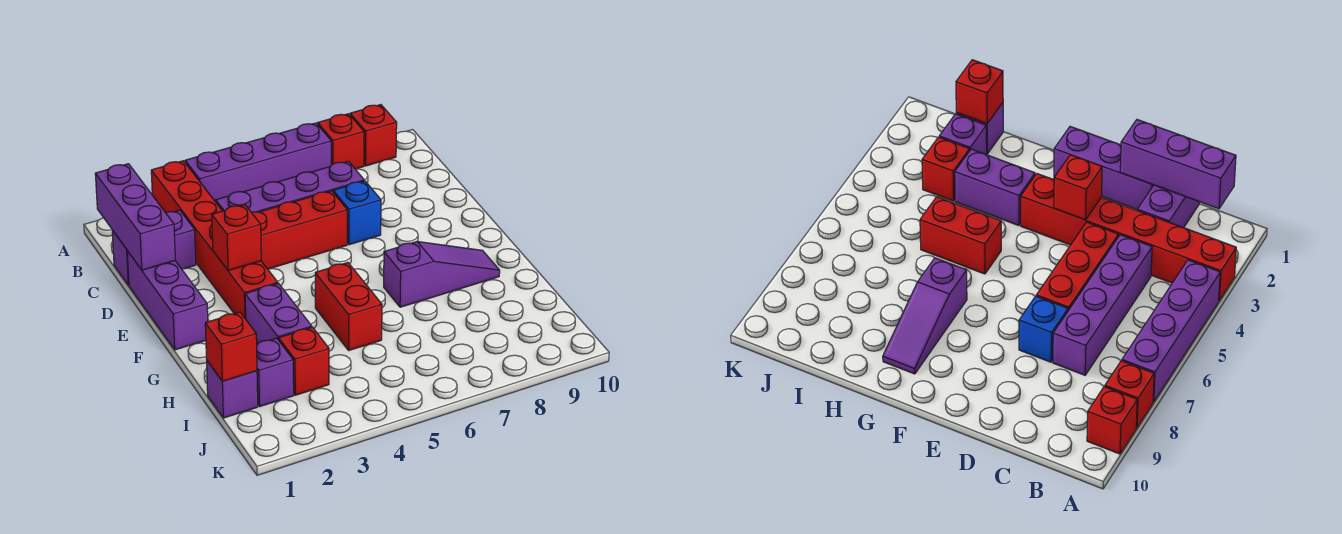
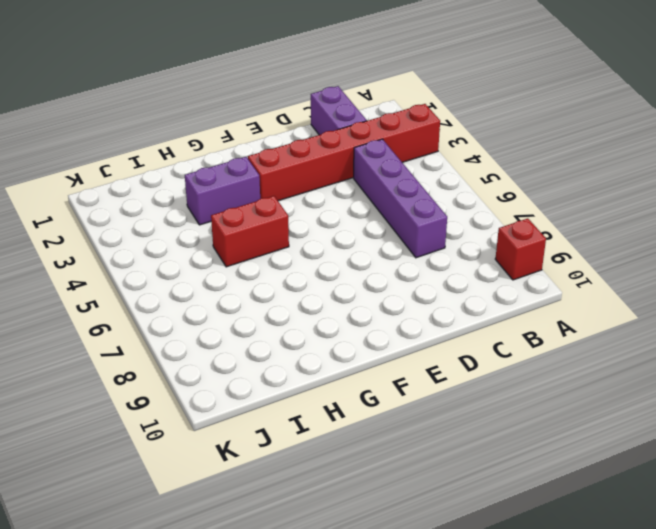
none -> purple brick A4:A7 level 1
none -> red brick A8 level 1
none -> purple brick D1:F1 level 1

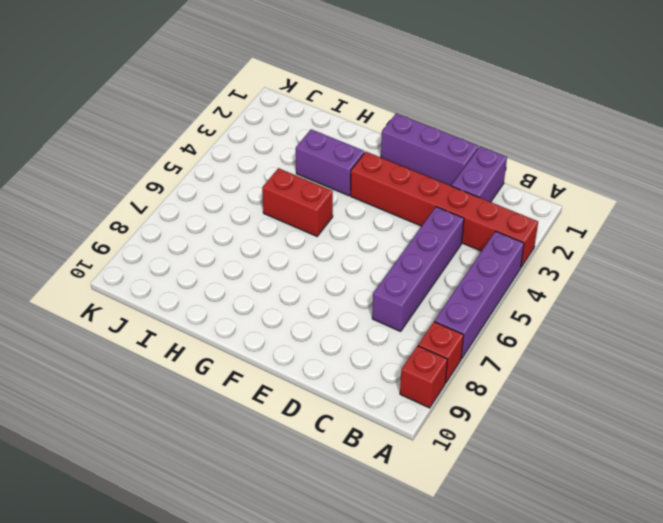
none -> red brick D4:D6 level 1
none -> blue brick D7 level 1
none -> purple slope G7:G9 level 1 top 7

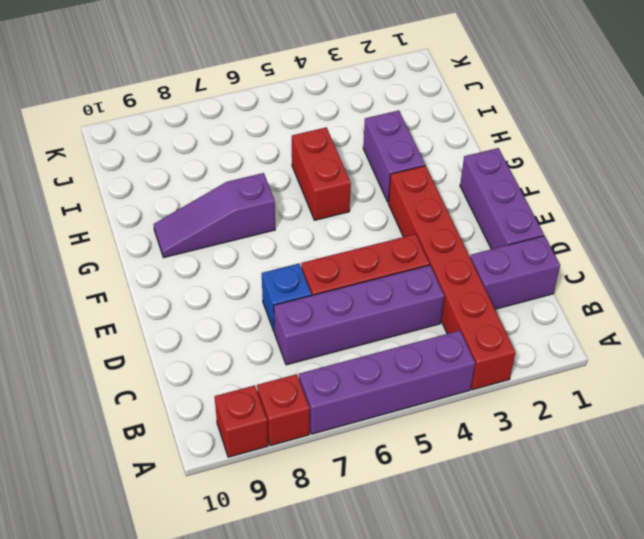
none -> purple brick I1 level 1
none -> purple brick I2 level 1
none -> red brick I3 level 1

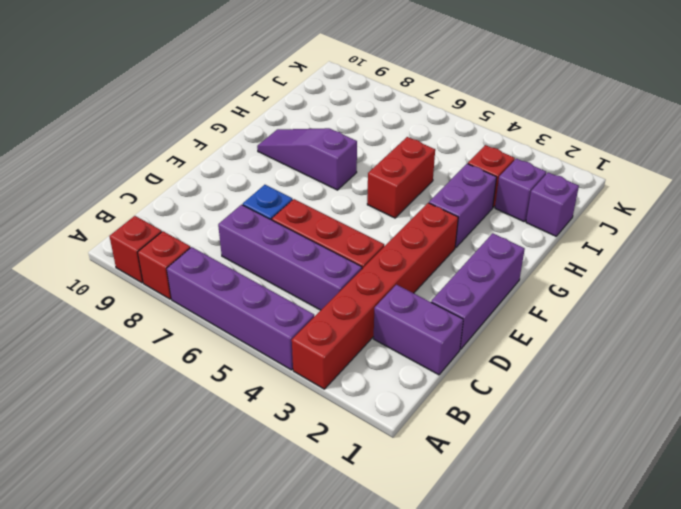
none -> purple brick B1:D1 level 2
none -> red brick E3 level 2
none -> red brick I1 level 2

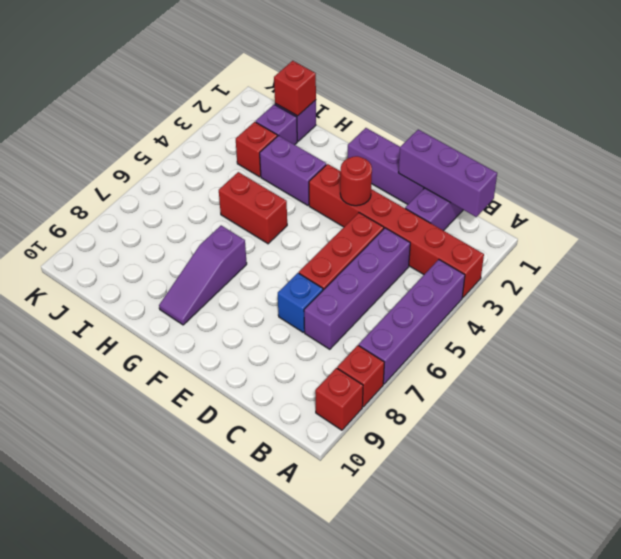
red round brick E3 level 2 -> red brick E3 level 2

